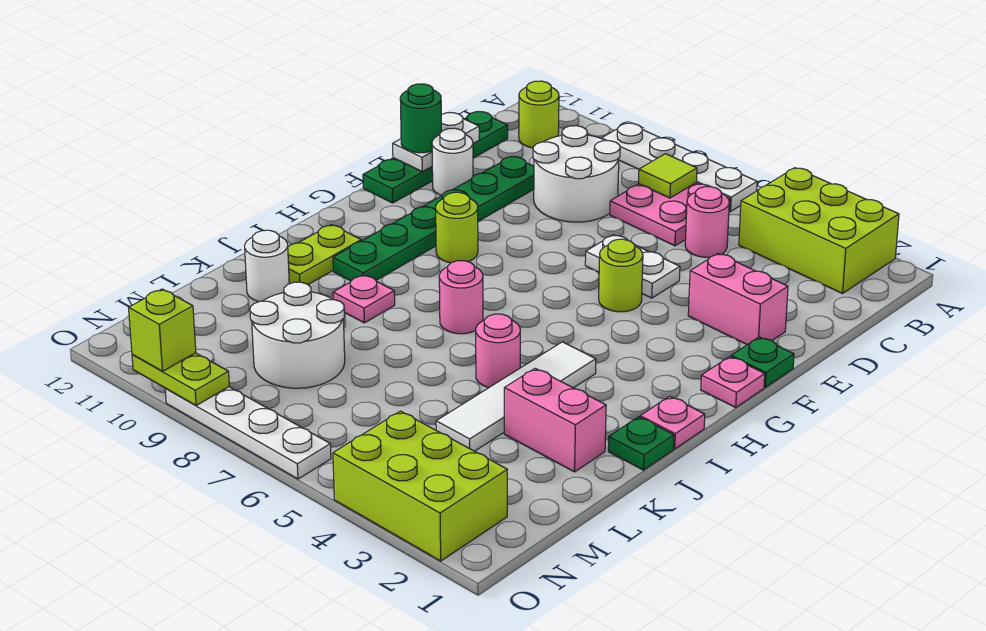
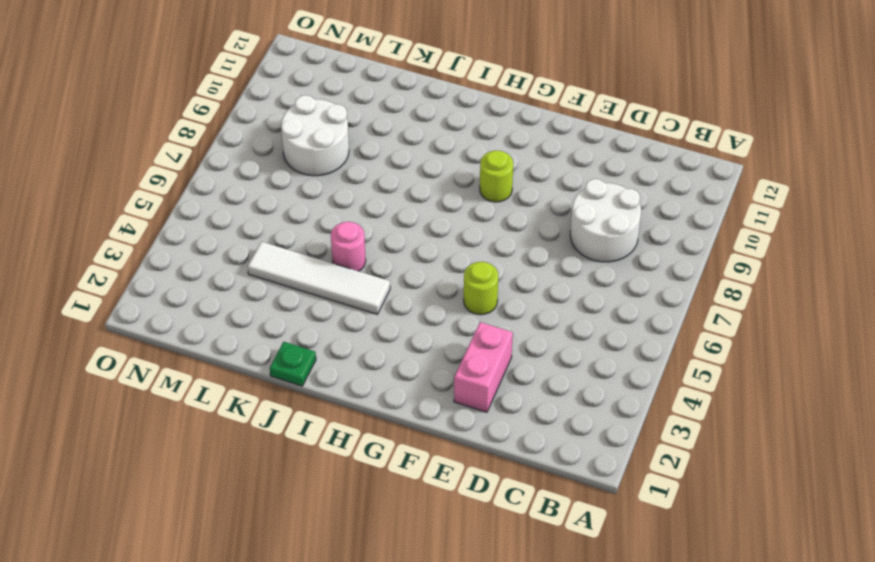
none -> lime brick A2:B4 level 1
none -> white plate A6:A9 level 1
none -> pink plate B6:C7 level 1
none -> lime round brick B11 level 1

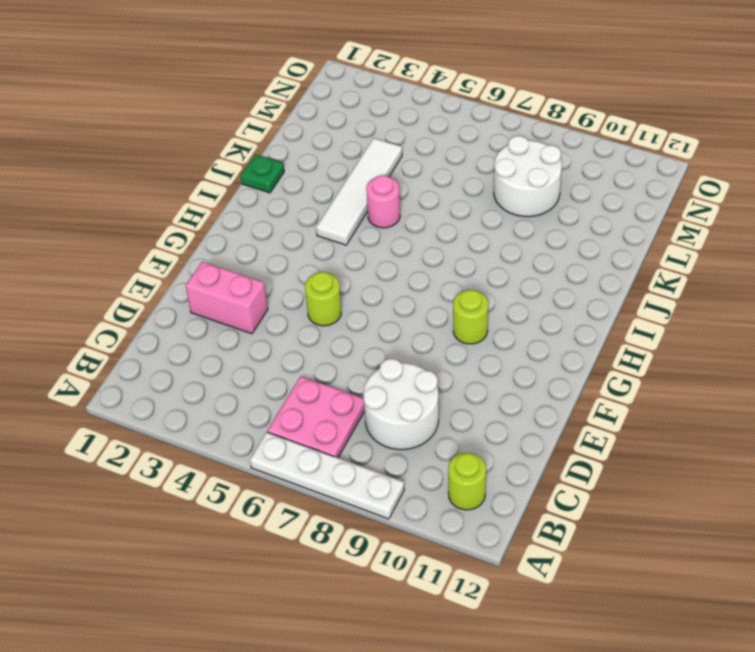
none -> lime brick A2:B4 level 1
none -> pink round brick C5 level 1
none -> green plate C12:F12 level 1
none -> green plate D10:I10 level 1

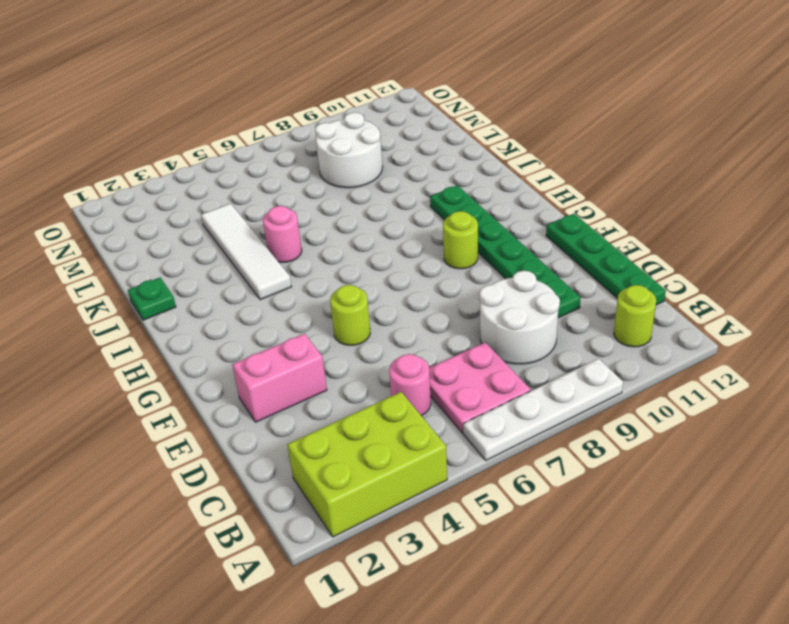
none -> white plate E5:E6 level 1
none -> white round brick E11 level 1
none -> green plate F1 level 1
none -> pink plate G1 level 1

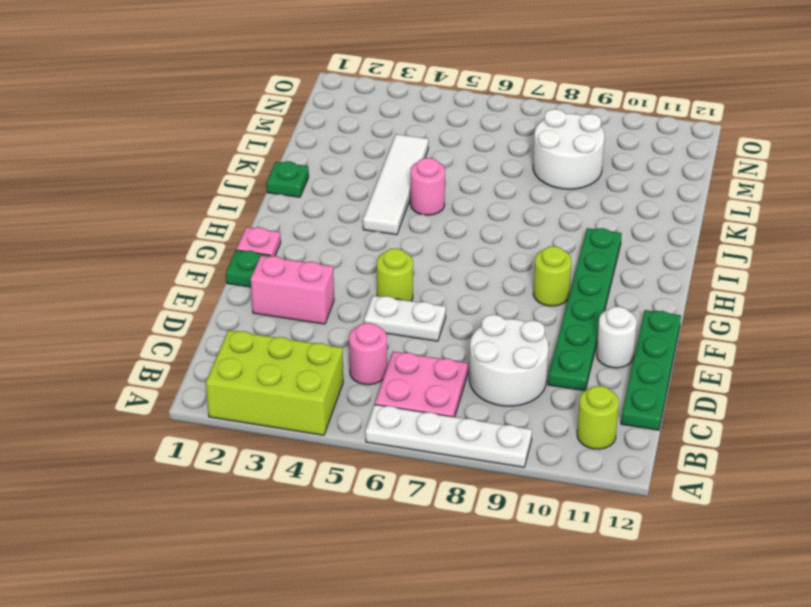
none -> pink plate I1 level 1
none -> pink round brick I7 level 1
none -> lime plate I11:J11 level 1
none -> pink plate J9 level 1

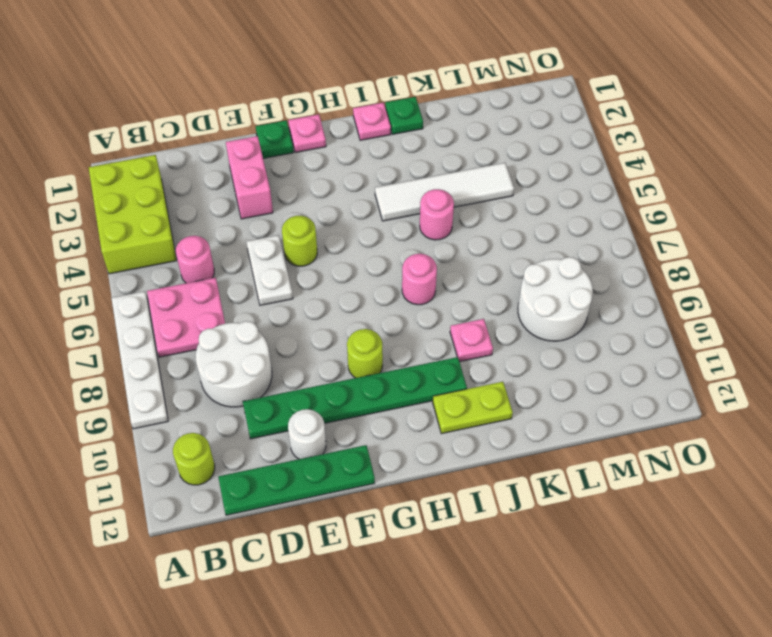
none -> pink brick K2:K3 level 1
none -> white round brick K11 level 1
none -> lime brick N2:O4 level 1
none -> white plate O6:O9 level 1

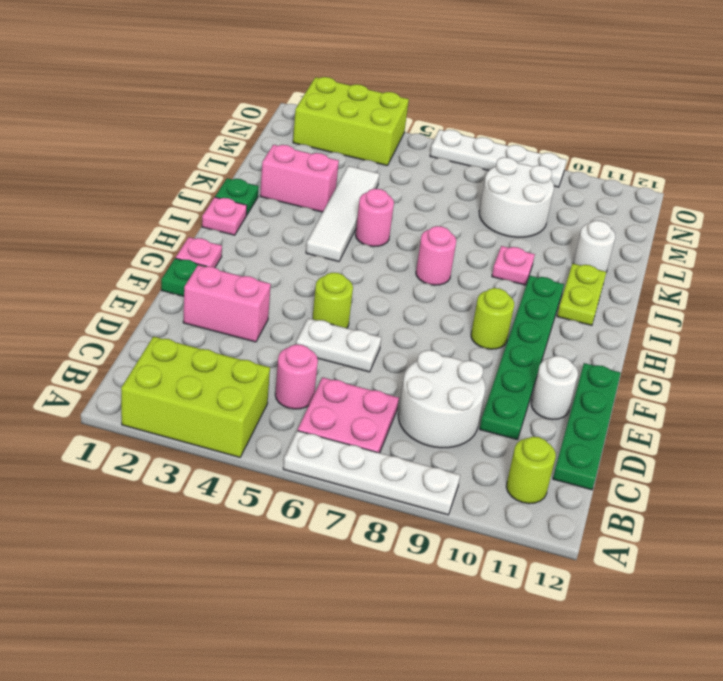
none -> lime tile B7 level 2
none -> white plate D12:E12 level 2
none -> lime plate O9:O10 level 2
none -> green round brick E12 level 3

